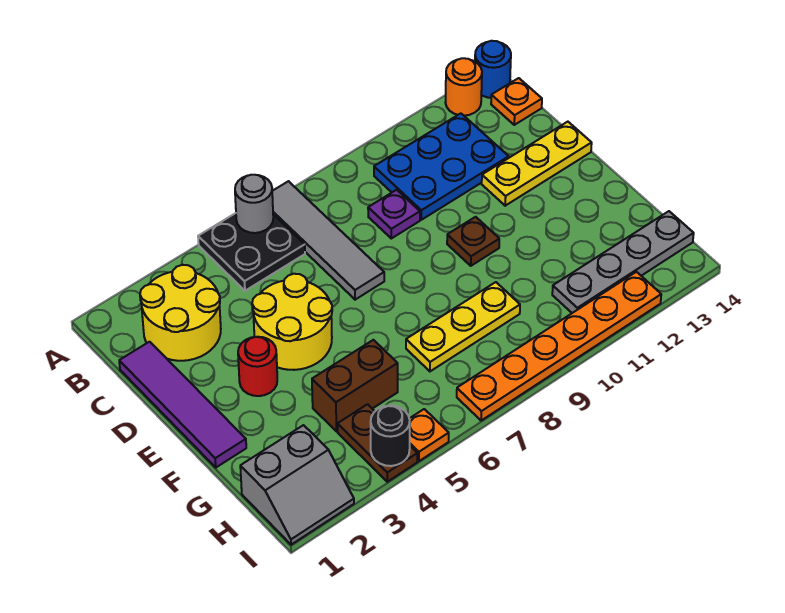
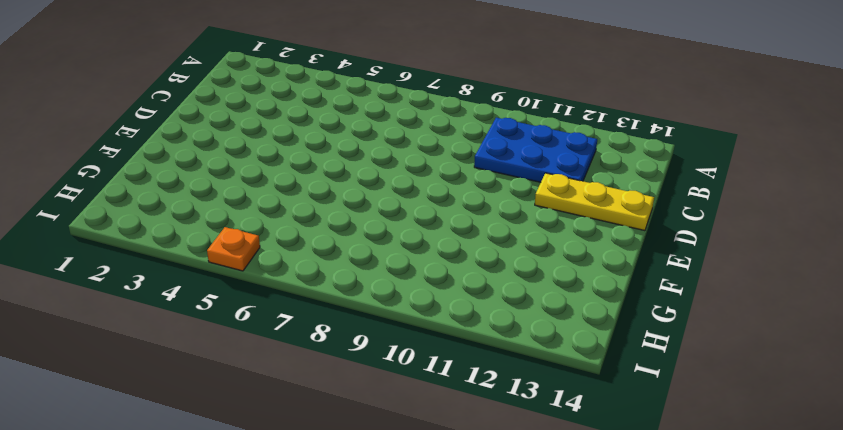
none -> black plate A5:B6 level 1
none -> grey tile A7:D7 level 1
none -> orange round brick A13 level 1

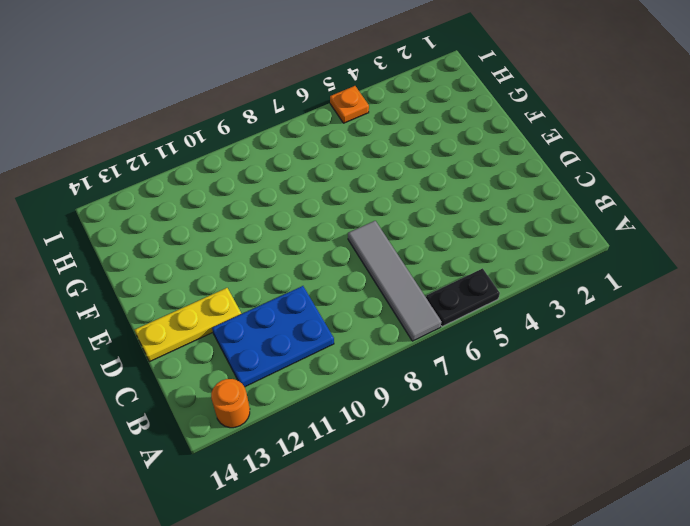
black plate A5:A6 level 1 -> black plate A5:B6 level 1
none -> blue round brick A14 level 1
none -> yellow round brick B2:C3 level 1
none -> orange plate B14 level 1

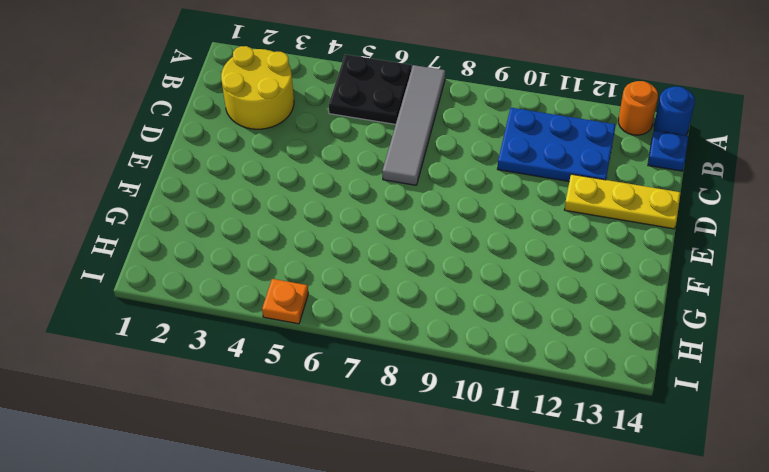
blue plate B14 level 1 -> orange plate B14 level 1
none -> purple tile C1:F1 level 1
none -> purple plate C9 level 1
none -> yellow round brick D4:E5 level 1

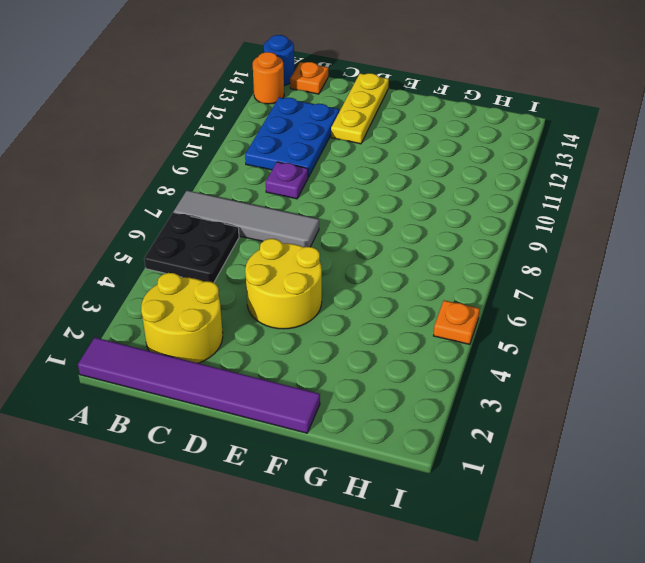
purple tile A1:F1 level 1 -> purple tile C1:F1 level 1
none -> red round brick E3 level 1
none -> brown plate E10 level 1
none -> brown brick G4:G5 level 1

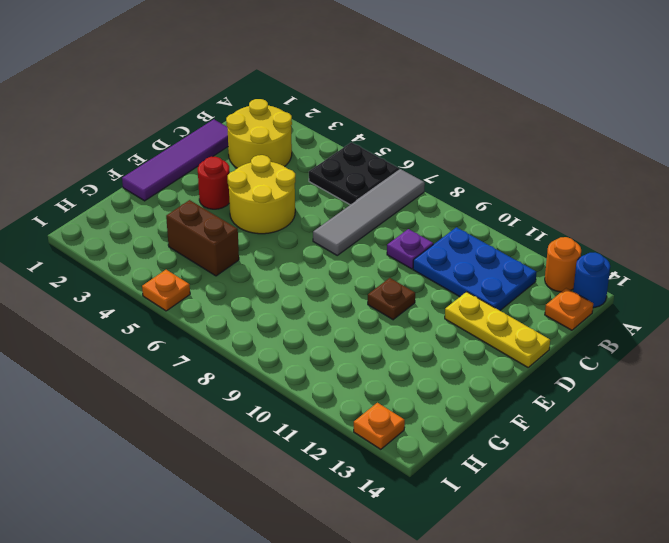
orange plate I13 level 1 -> none
none -> yellow plate G7:G9 level 1
none -> grey slope H1:I2 level 1 top H
none -> brown plate H4:I4 level 1

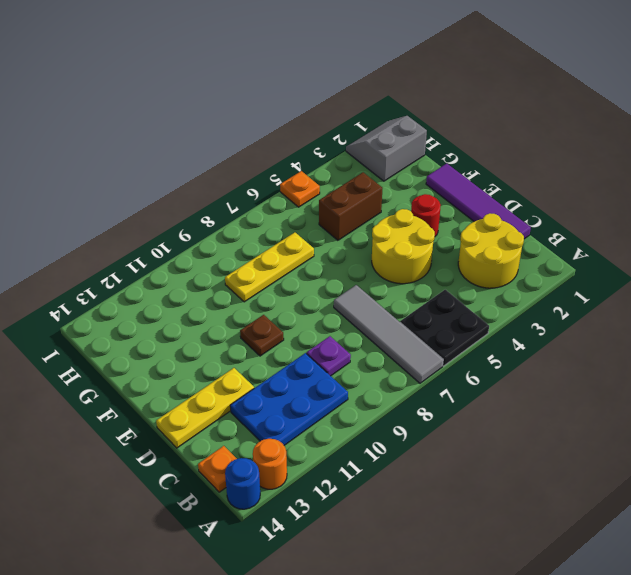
none -> brown plate H4:I4 level 1
none -> grey plate H11:H14 level 1
none -> orange plate I7:I12 level 1

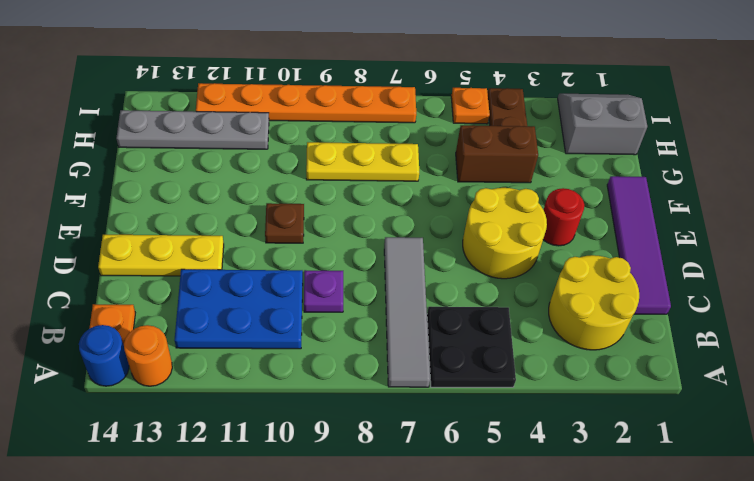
none -> grey round brick A6 level 2
none -> black round brick I4 level 2

